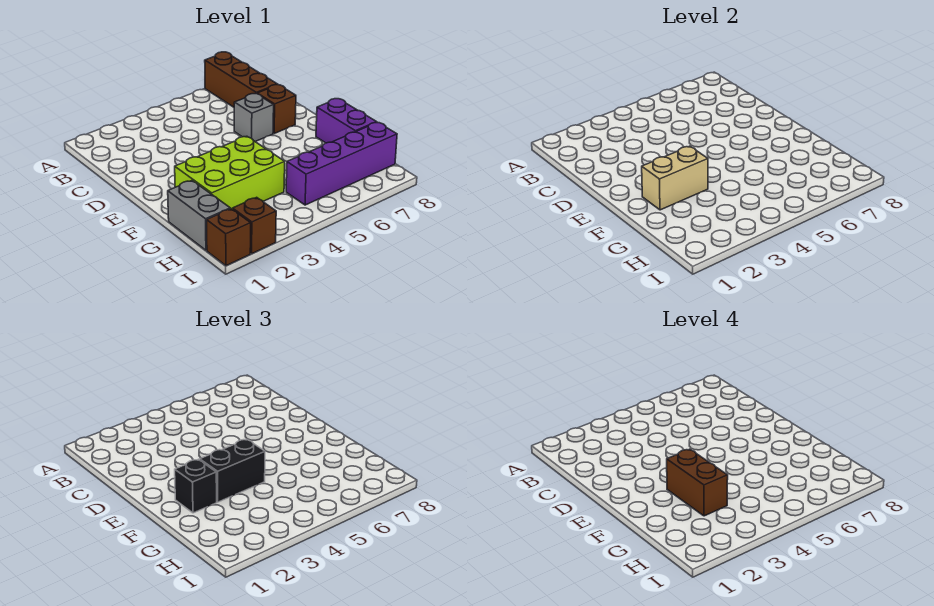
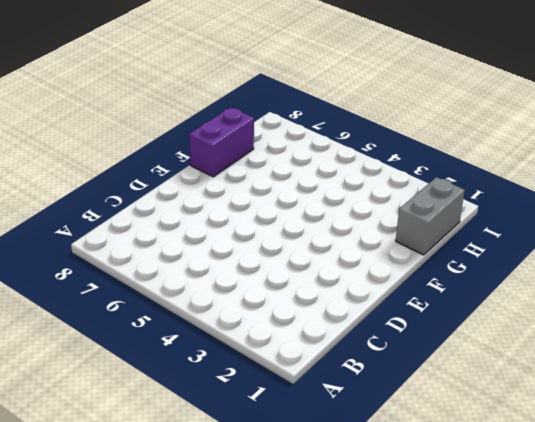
none -> brown brick A7:C7 level 1
none -> grey brick D6 level 1
none -> brown brick D7 level 1

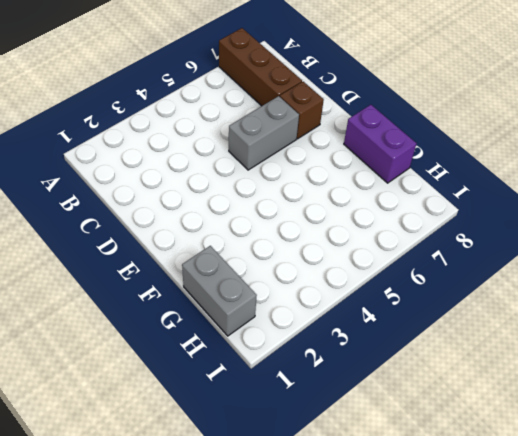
grey brick D5:D6 level 1 -> grey brick D6 level 1
none -> lime brick F2:G4 level 1
none -> purple brick H5:H8 level 1
none -> brown brick I1 level 1

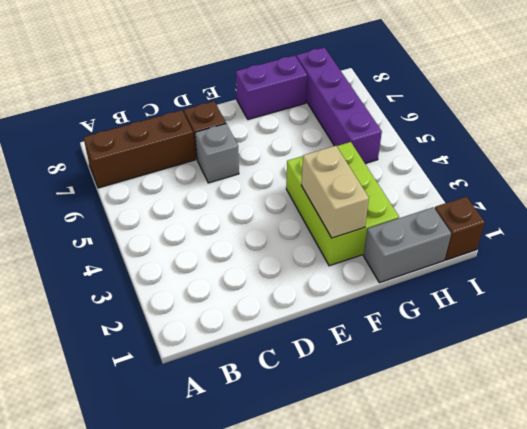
none -> brown brick I2 level 1
none -> black brick F2 level 3
none -> black brick F3:F4 level 3

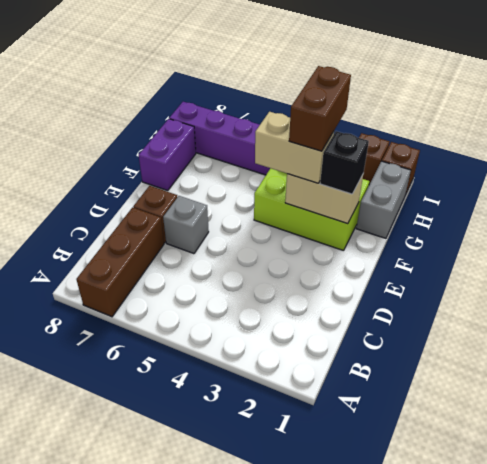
tan brick F3:F4 level 3 -> black brick F3:F4 level 3

